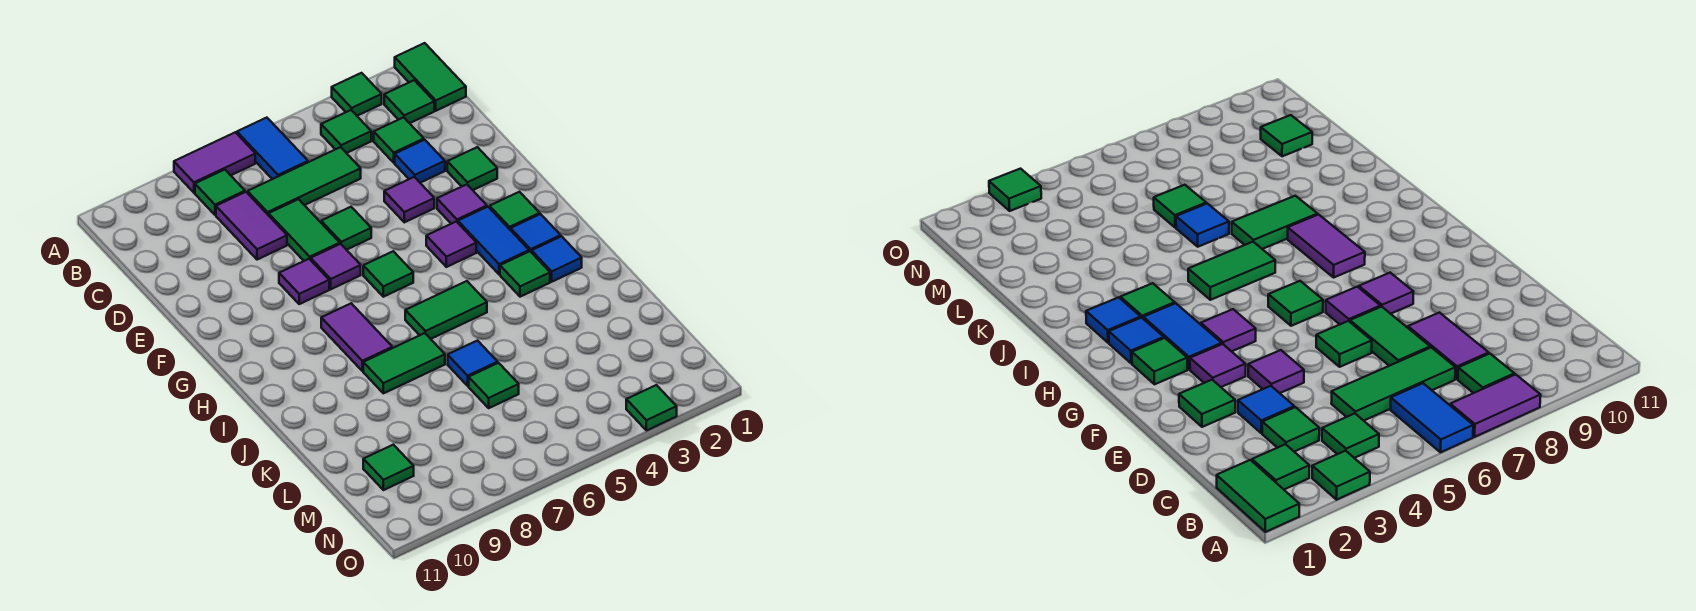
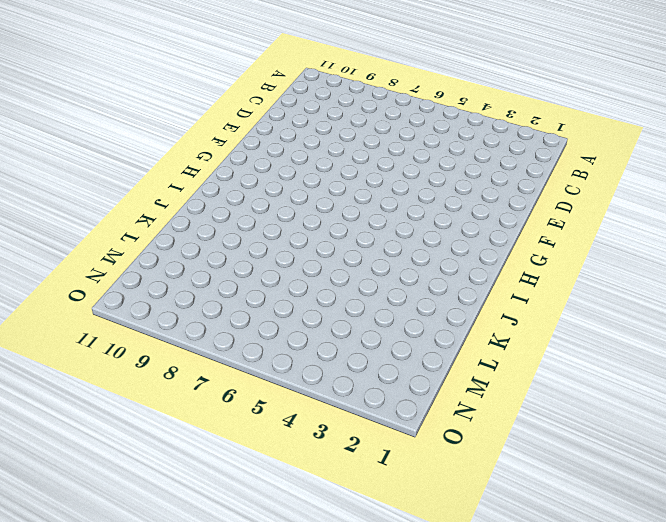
none -> green tile A1:B1 level 1
none -> green tile A3 level 1
none -> blue tile A6:B6 level 1
none -> purple tile A7:A8 level 1

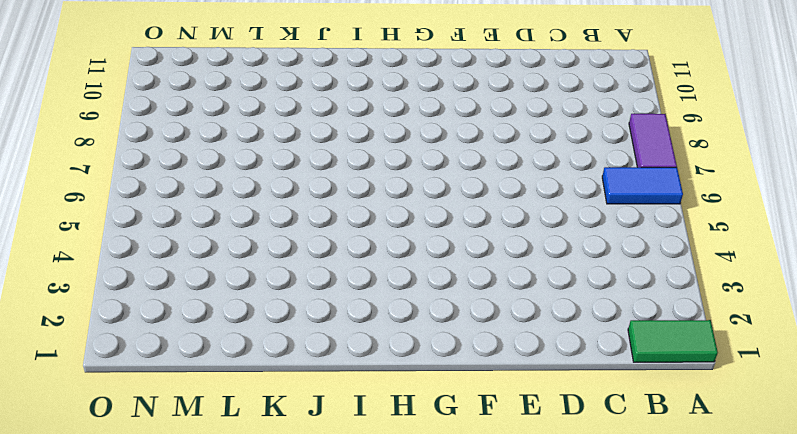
none -> green tile A3 level 1
none -> green tile B2 level 1
none -> green tile B4 level 1
none -> green tile B8 level 1

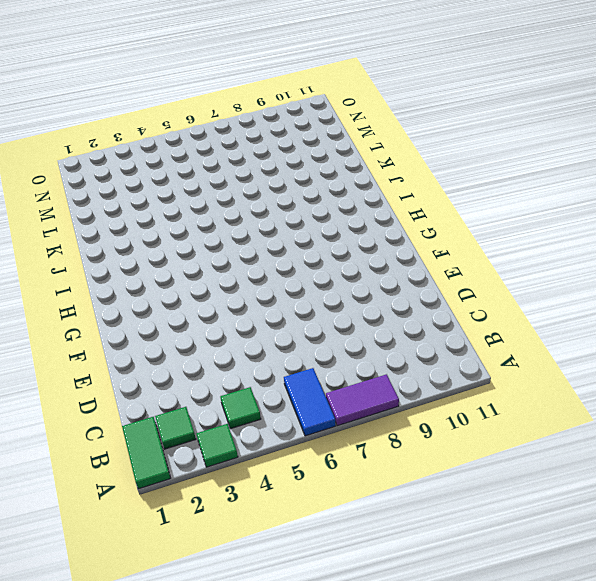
none -> green tile B8 level 1
none -> green tile C3 level 1
none -> green tile C5:C7 level 1
none -> purple tile C8:D8 level 1

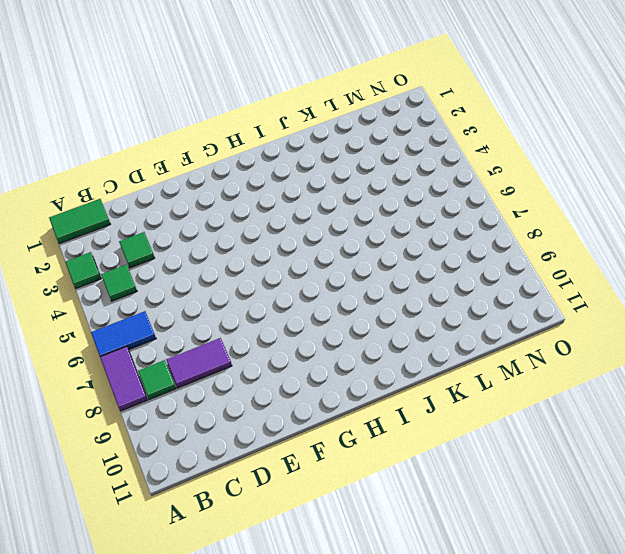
none -> green tile B2 level 1
none -> green tile C5:C7 level 1
none -> blue tile D3 level 1
none -> green tile D7:E7 level 1

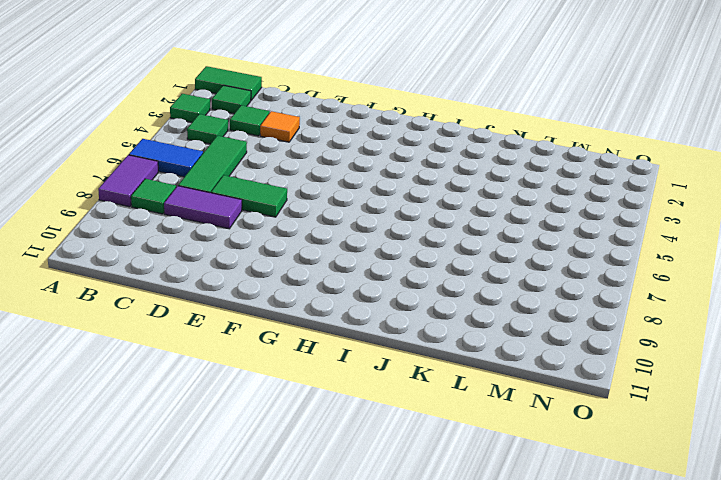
orange tile D3 level 1 -> blue tile D3 level 1
none -> green tile E2 level 1
none -> purple tile E4 level 1
none -> green tile E6 level 1
none -> purple tile F3 level 1

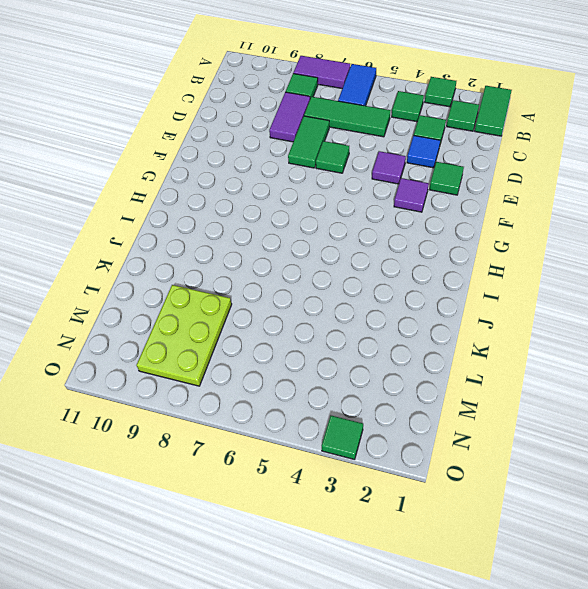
lime plate L8:N9 level 1 -> none
none -> purple tile F7 level 1
none -> purple tile F8 level 1
none -> green tile G2 level 1
none -> blue tile G3:H3 level 1

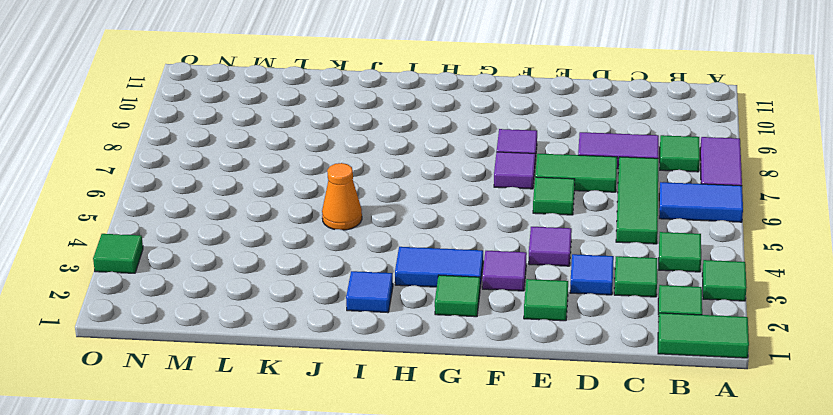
orange cone J5 level 1 -> none
none -> purple tile G4 level 1
none -> green tile G6 level 1
none -> blue tile H2 level 1
none -> purple tile H8:I8 level 1

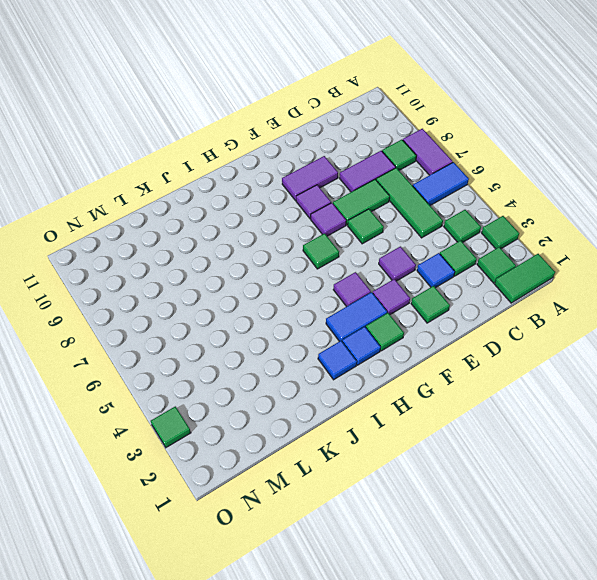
purple tile E9:F9 level 1 -> purple tile H8:I8 level 1
none -> green tile I3 level 1
none -> green tile I5:I6 level 1
none -> green tile J7:J8 level 1
none -> blue tile K6 level 1

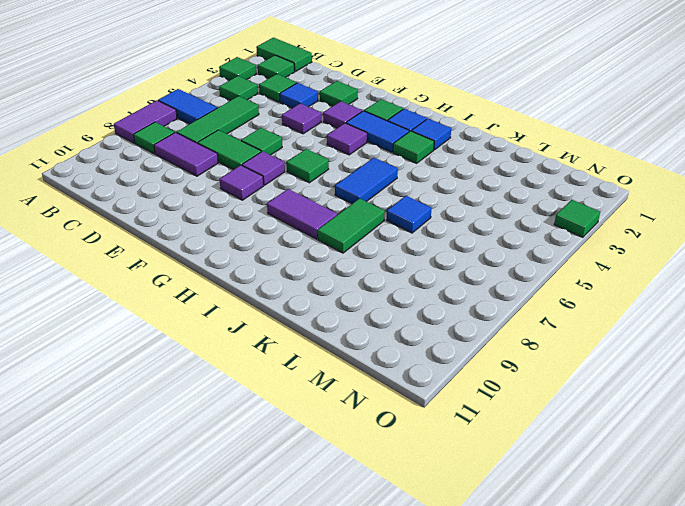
blue tile I5:I6 level 1 -> green tile I5:I6 level 1
none -> green tile L6 level 1
none -> green tile M10 level 1

